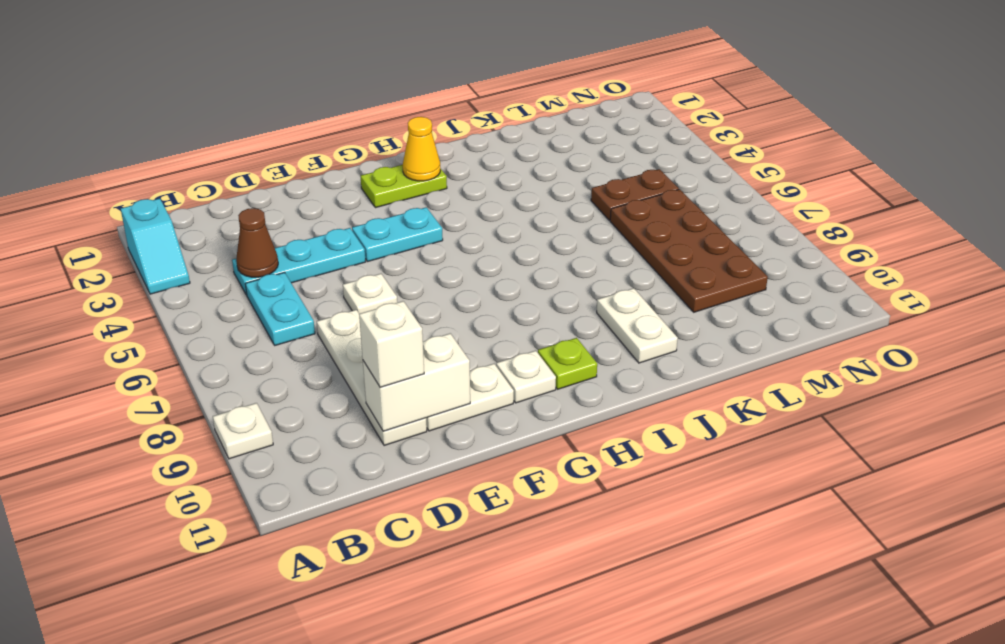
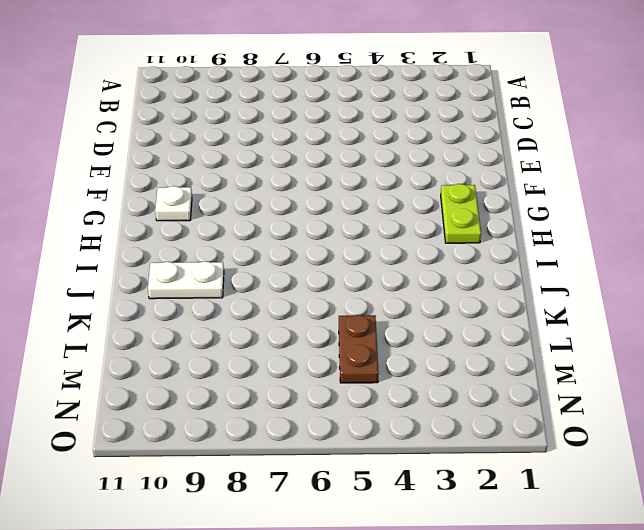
none -> cyan slope A2:A3 level 1 top 2
none -> white plate A9 level 1
none -> cyan plate C4:E4 level 1

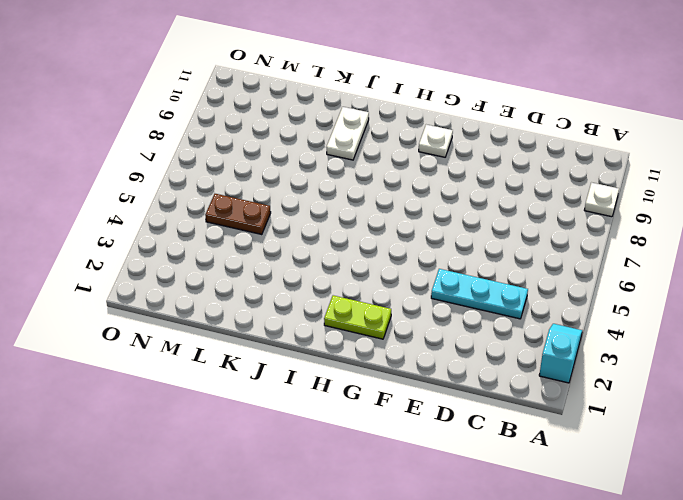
none -> cyan plate C5:C6 level 1
none -> white plate D7:D10 level 1
none -> white plate E6 level 1

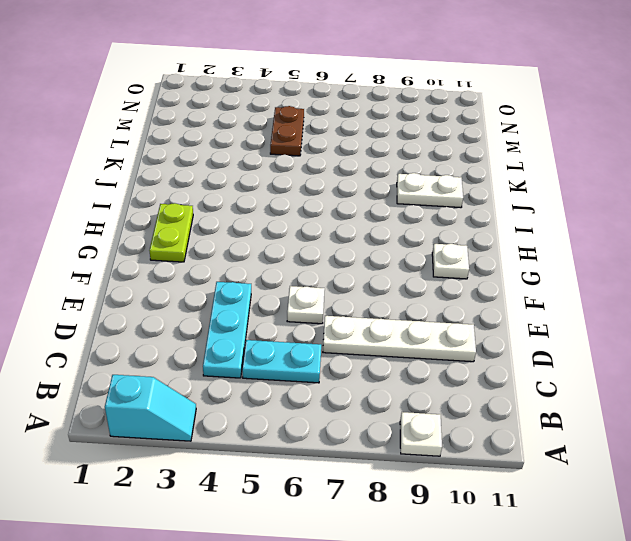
none -> white plate E10:F10 level 1
none -> cyan plate F4:G4 level 1
none -> lime plate H10 level 1

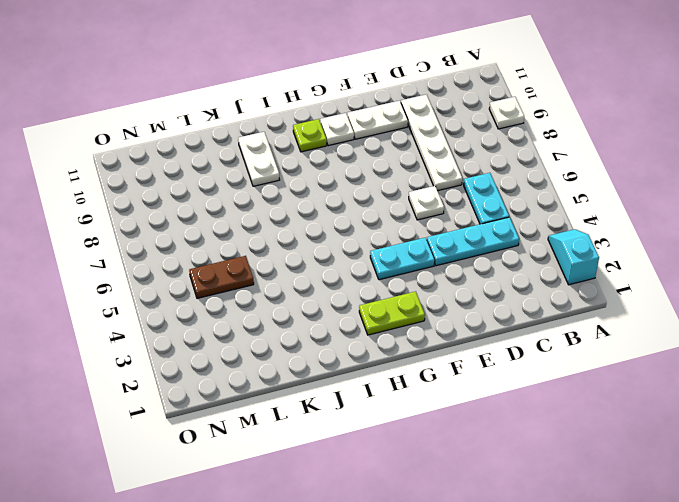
none -> brown plate L6:M9 level 1
none -> brown cone C4 level 2
none -> white brick D10:E10 level 2

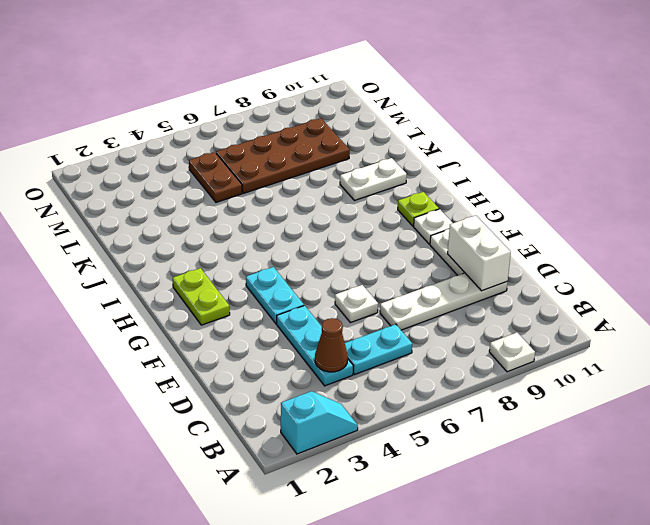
none -> yellow cone H2 level 2
none -> white brick D10 level 3

